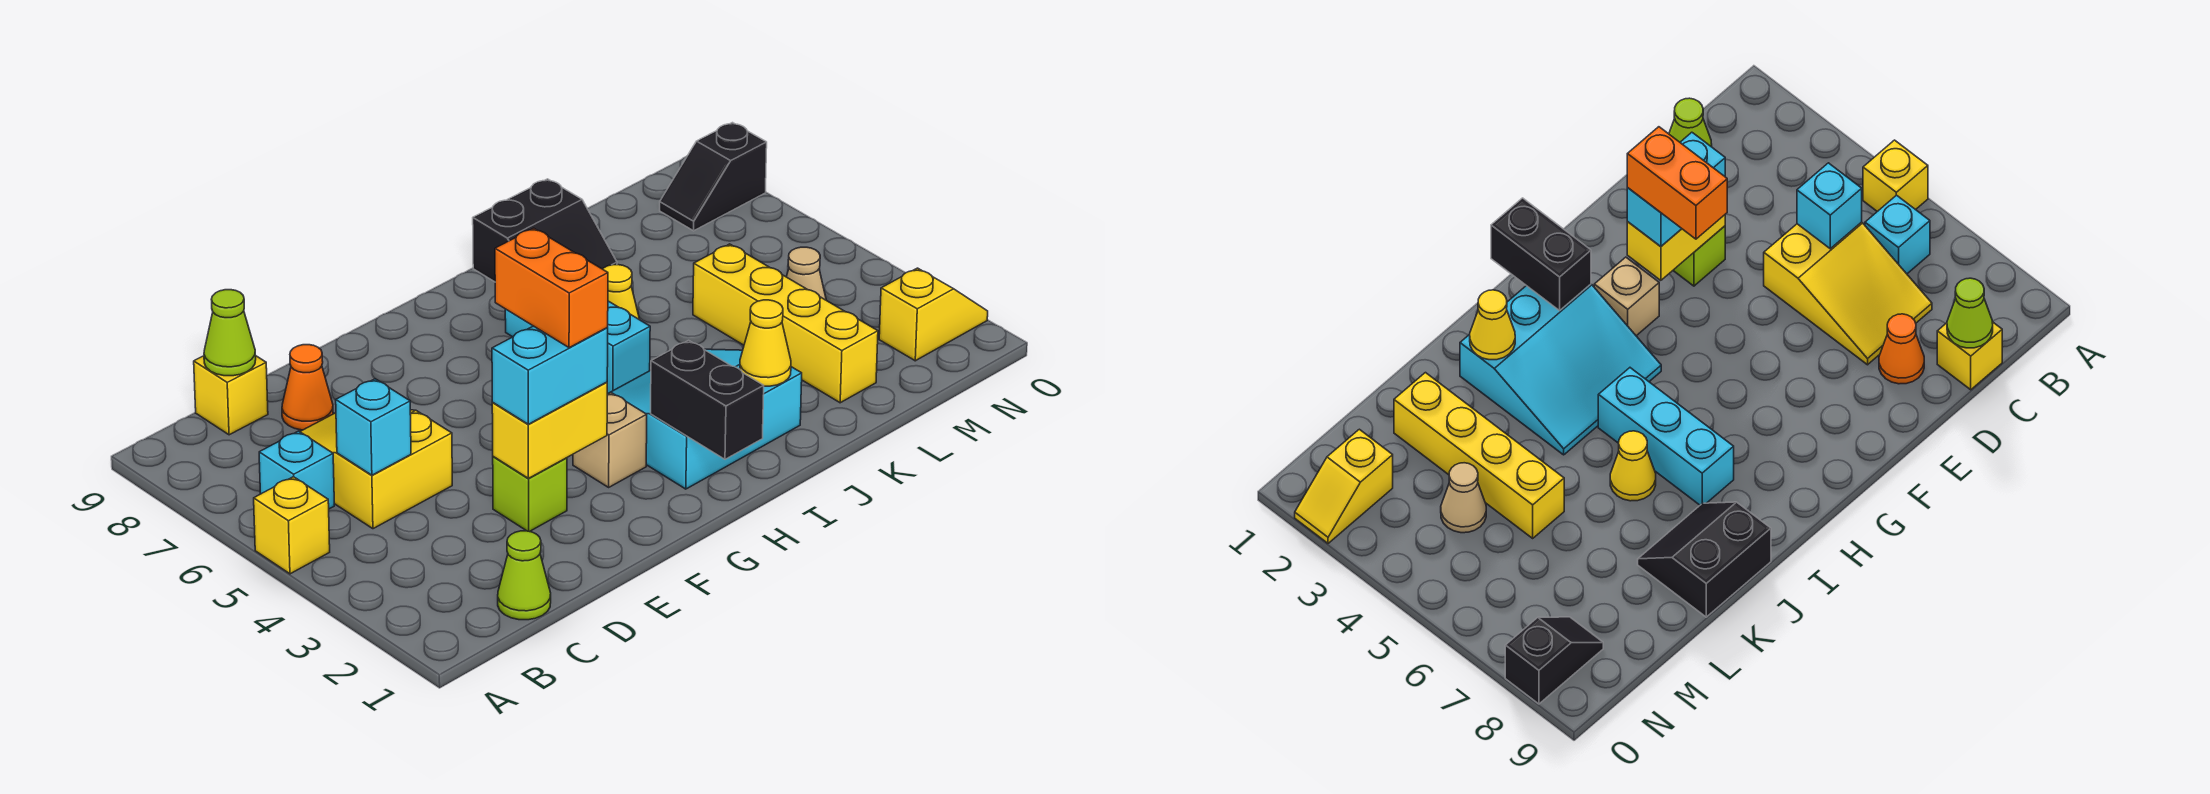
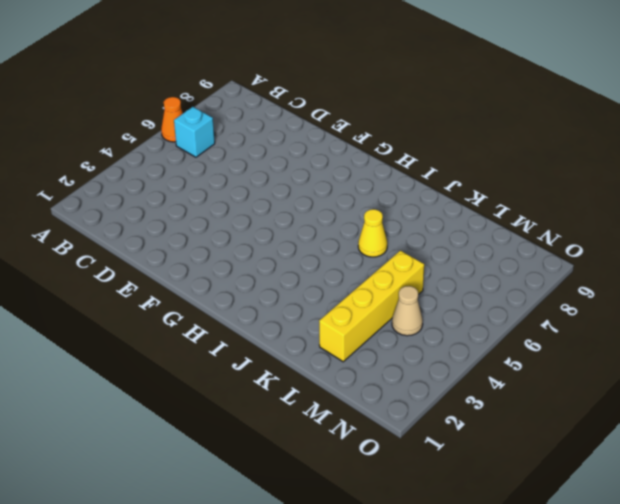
orange cone A6 level 1 -> orange cone D8 level 1
none -> yellow brick A5 level 1
none -> lime cone C1 level 1
none -> yellow slope C5:D7 level 1 top 5

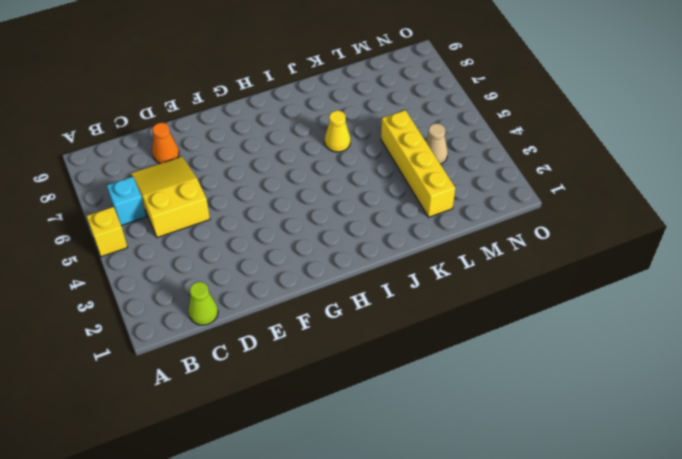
none -> yellow brick C9 level 1
none -> lime brick E3 level 1
none -> tan brick G3 level 1

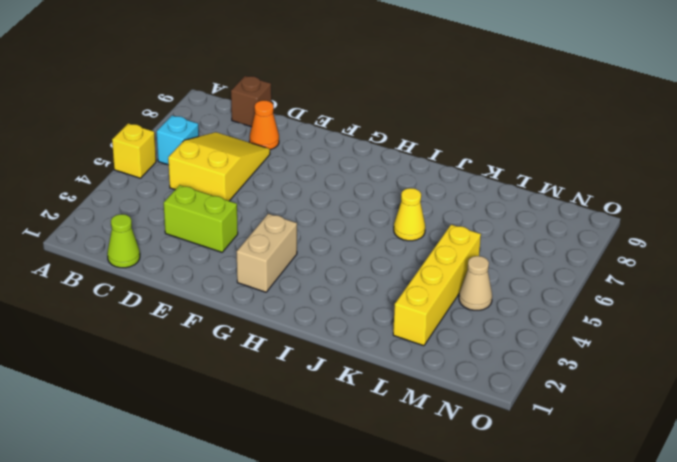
brown brick C9 level 1 -> yellow brick C9 level 1
lime brick D3:E3 level 1 -> lime brick E3 level 1
tan brick G2:G3 level 1 -> tan brick G3 level 1
none -> cyan slope H2:J4 level 1 top 2
none -> cyan brick I5:I7 level 1
none -> black slope J8:K9 level 1 top 9

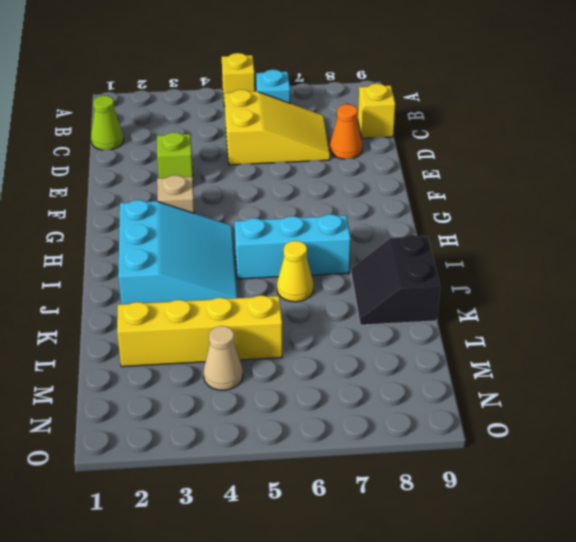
none -> yellow slope N2:O2 level 1 top N
none -> black slope N8:O8 level 1 top O
none -> cyan brick C5 level 2

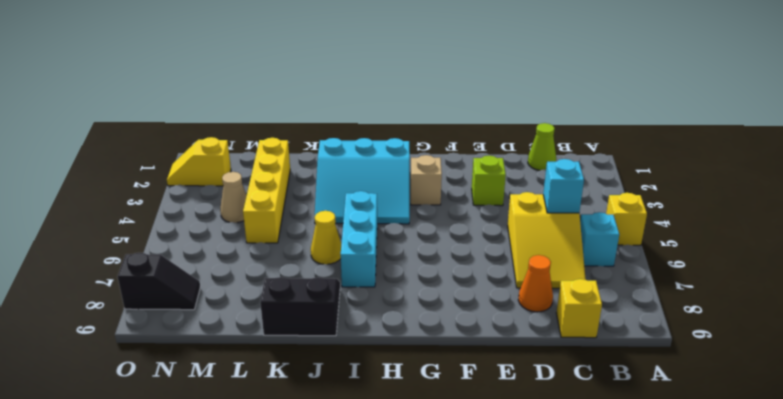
none -> lime cone C9 level 2
none -> yellow brick E3:F3 level 2
none -> black brick H1:H2 level 2

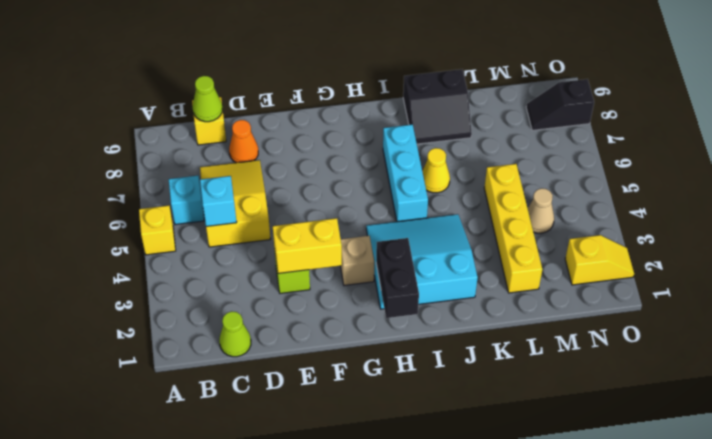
none -> yellow cone J2 level 2
none -> cyan brick E3:F3 level 3
none -> orange brick F3:F4 level 4

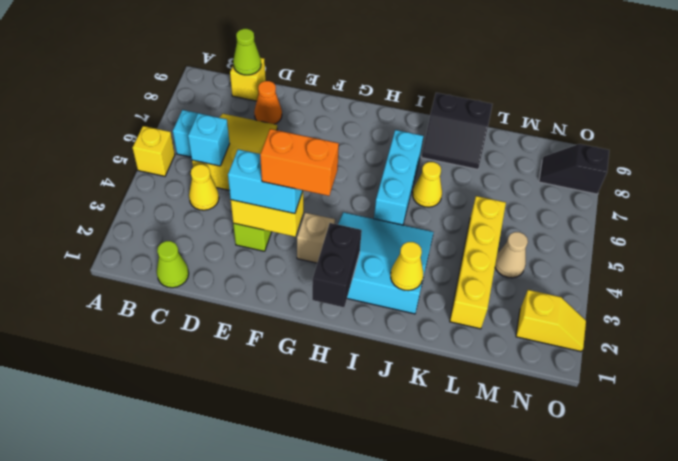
yellow cone C4 level 1 -> none
orange brick F3:G3 level 4 -> orange brick F3:F4 level 4

